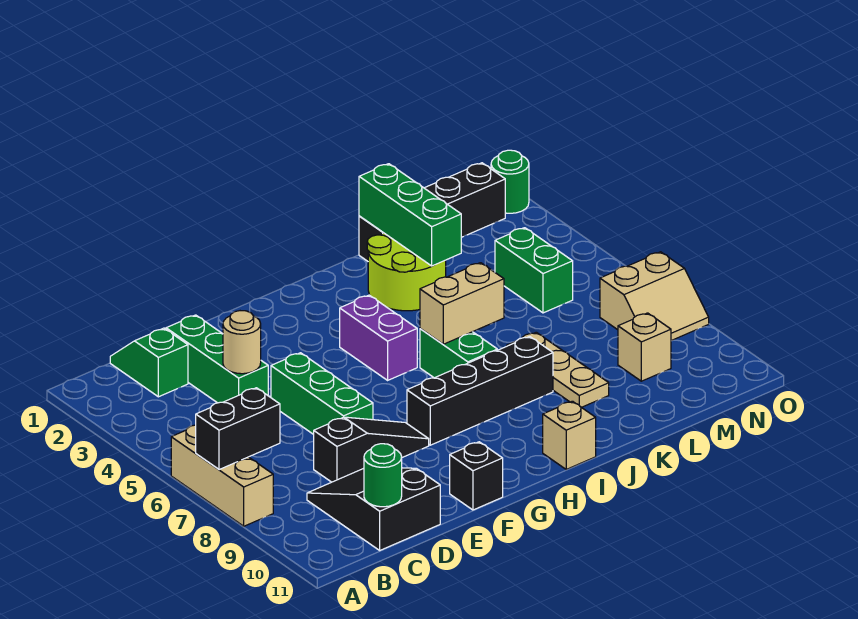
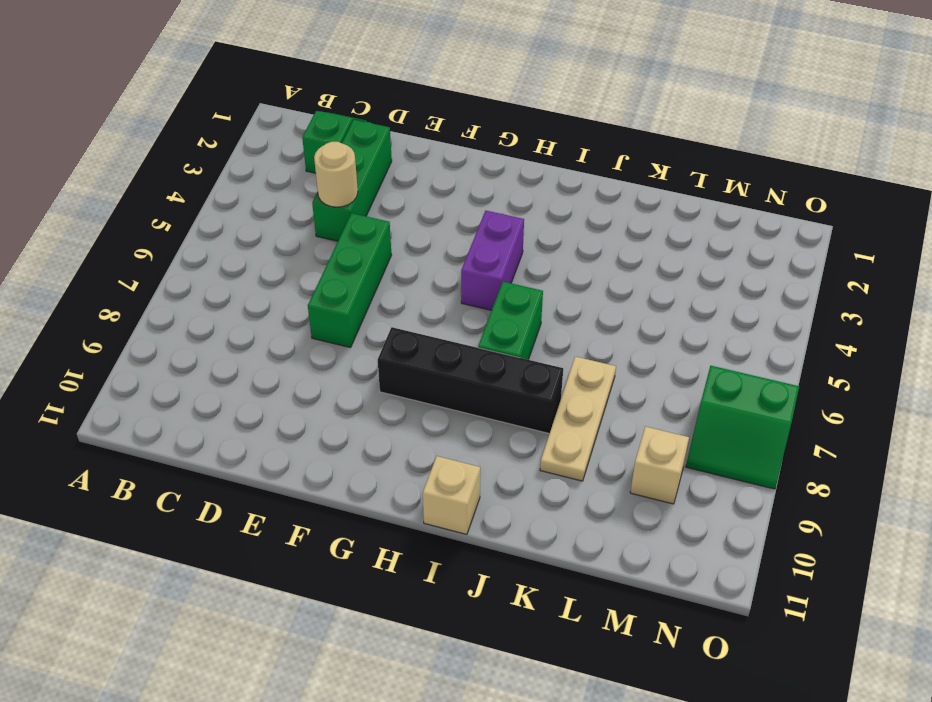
green slope N7:O8 level 1 top 7 -> tan slope N7:O8 level 1 top 7
none -> tan brick A6:A8 level 1
none -> black slope C9:D11 level 1 top 11
none -> black slope D8:F8 level 1 top D

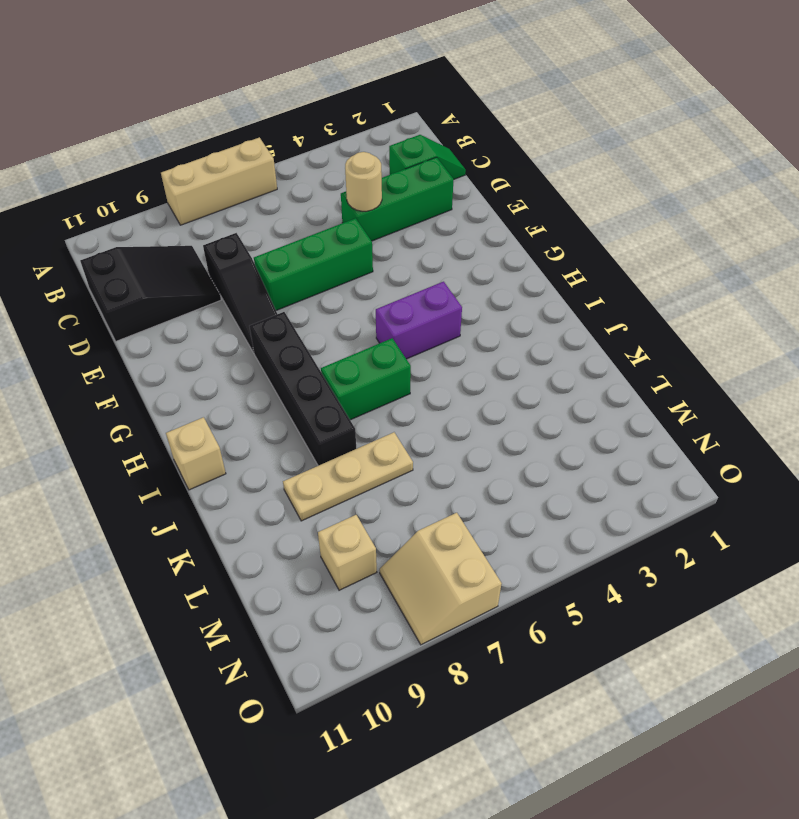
none -> black brick F11 level 1
none -> lime round brick J2:K3 level 1
none -> black brick K1:N1 level 1

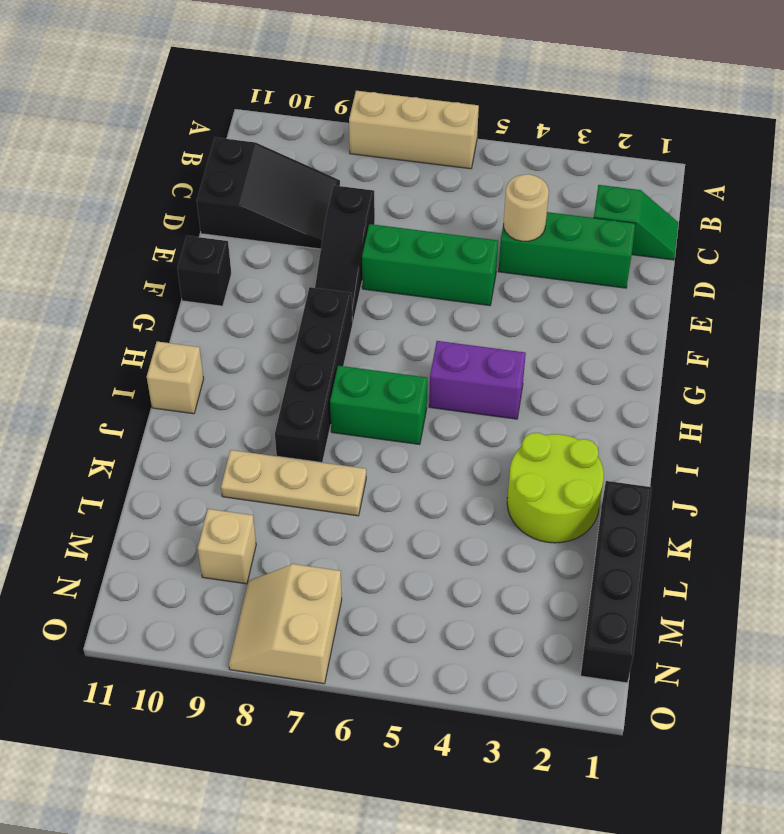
none -> green brick M4:M5 level 1
none -> green round brick O1 level 1
none -> black brick A7:B7 level 2

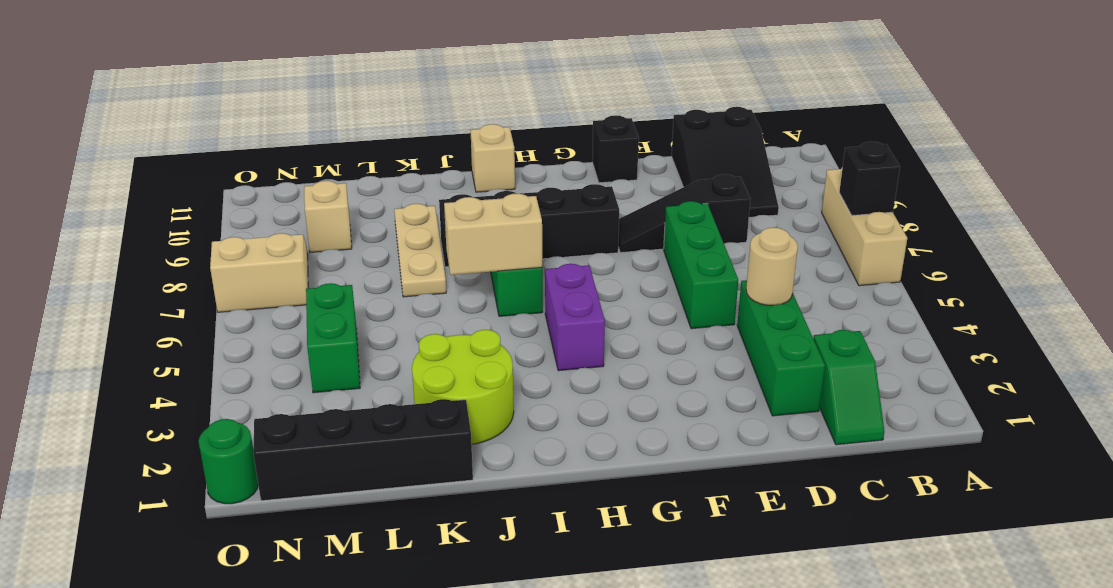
black brick A7 level 2 -> black brick A7:B7 level 2
none -> green round brick C11 level 2
none -> green brick K1:K3 level 2

